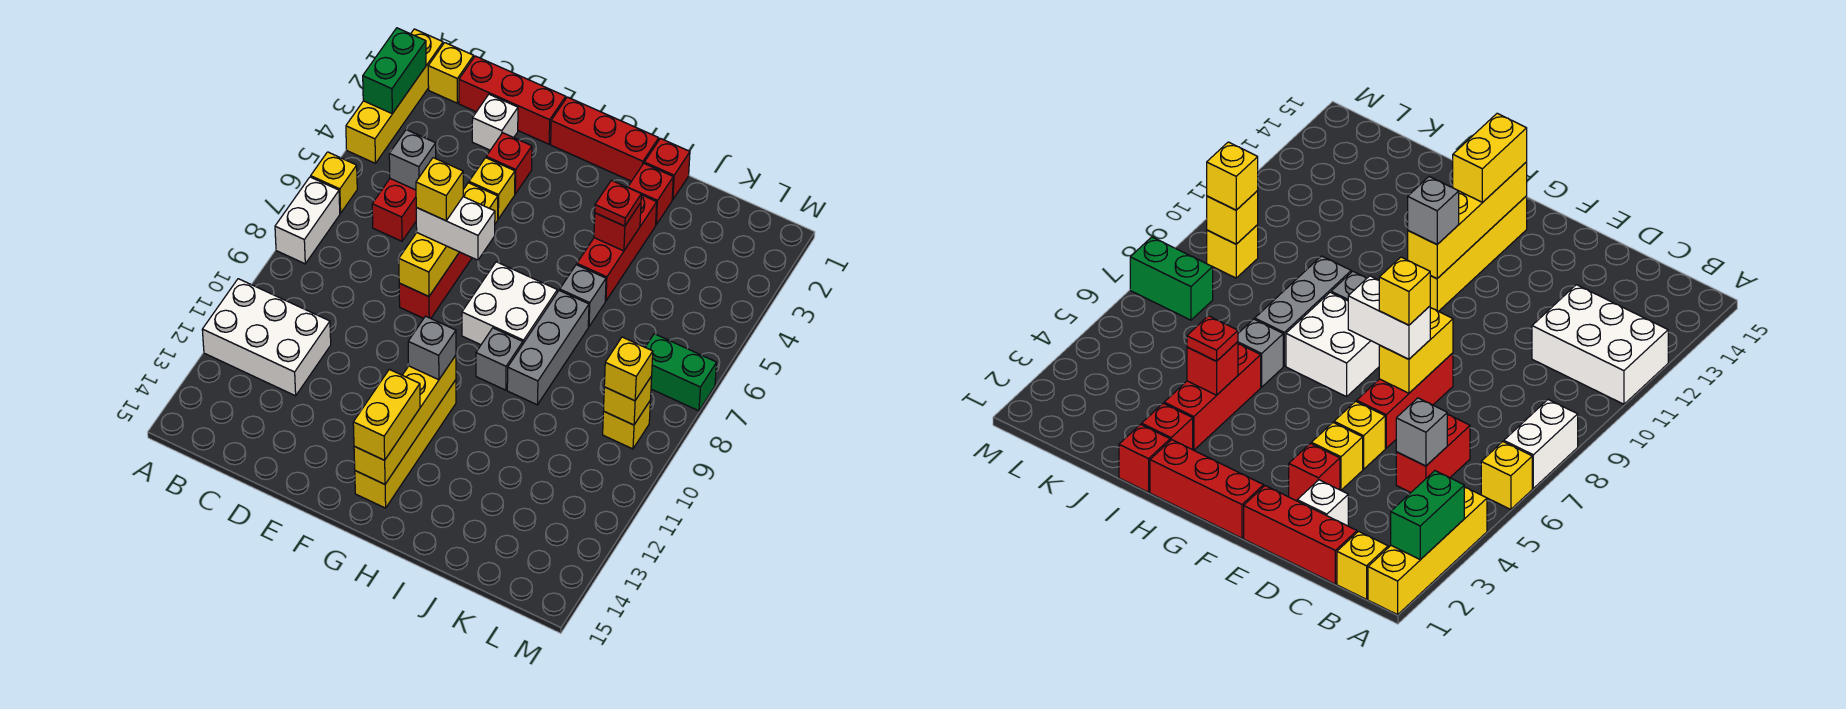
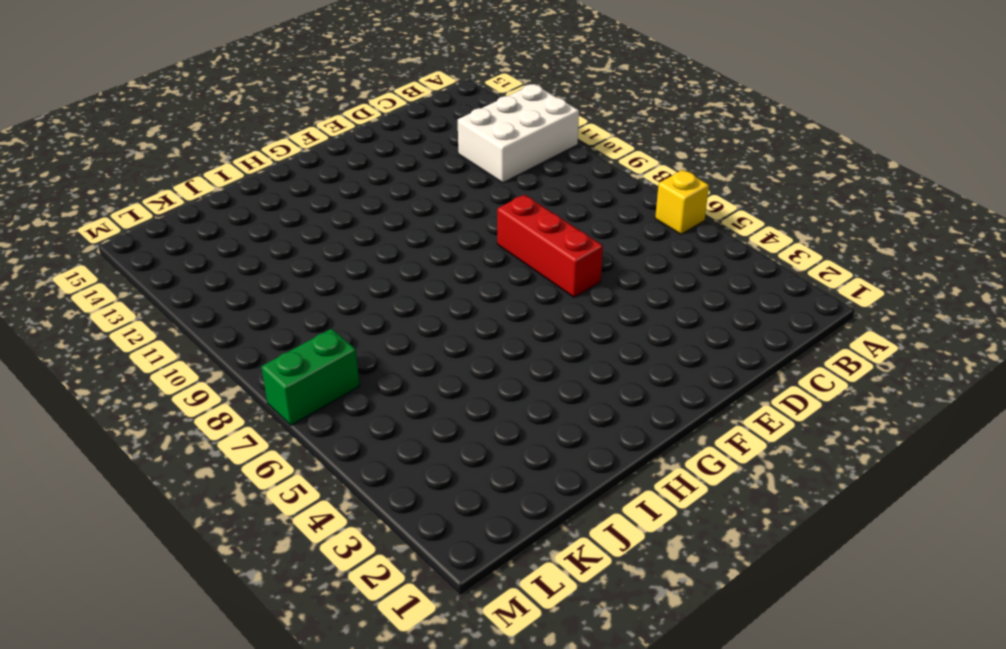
none -> yellow brick A1:A4 level 1
none -> white brick A7:A8 level 1
none -> yellow brick B1 level 1
none -> red brick C1:E1 level 1

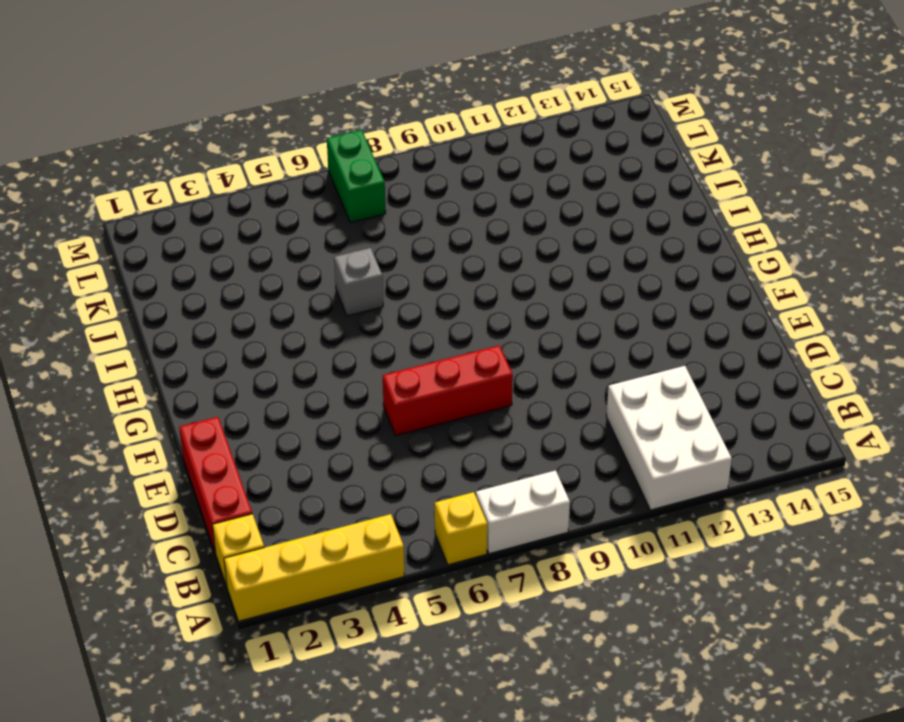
none -> red brick C5:C6 level 1
none -> white brick D2 level 1
none -> red brick E3 level 1
none -> yellow brick E4 level 1

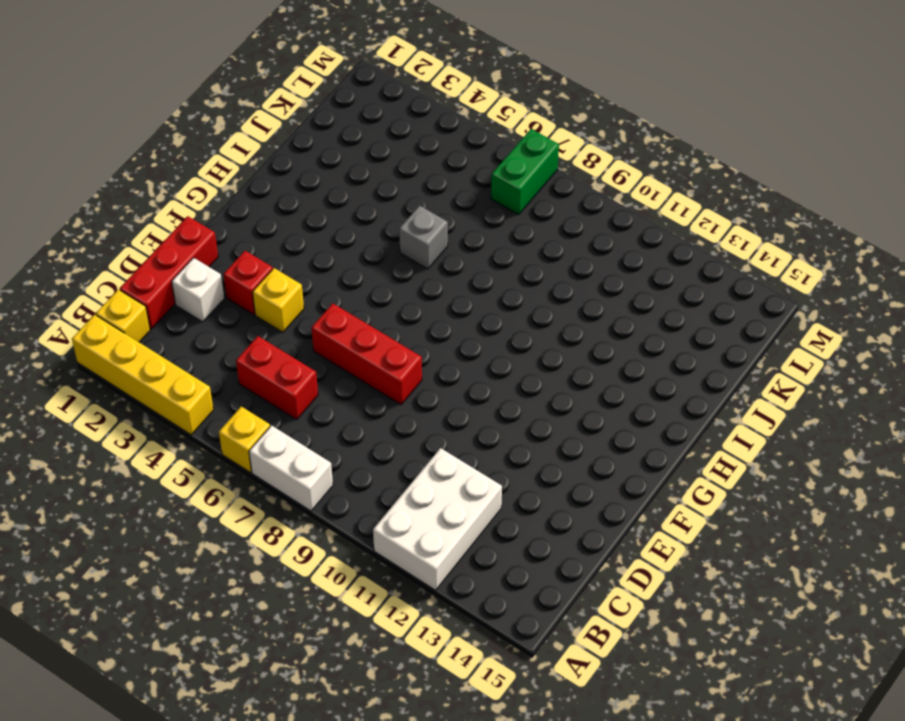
none -> yellow brick E5 level 1
none -> red brick F1:H1 level 1
none -> white brick G7:H8 level 1
none -> yellow brick G11:G14 level 1

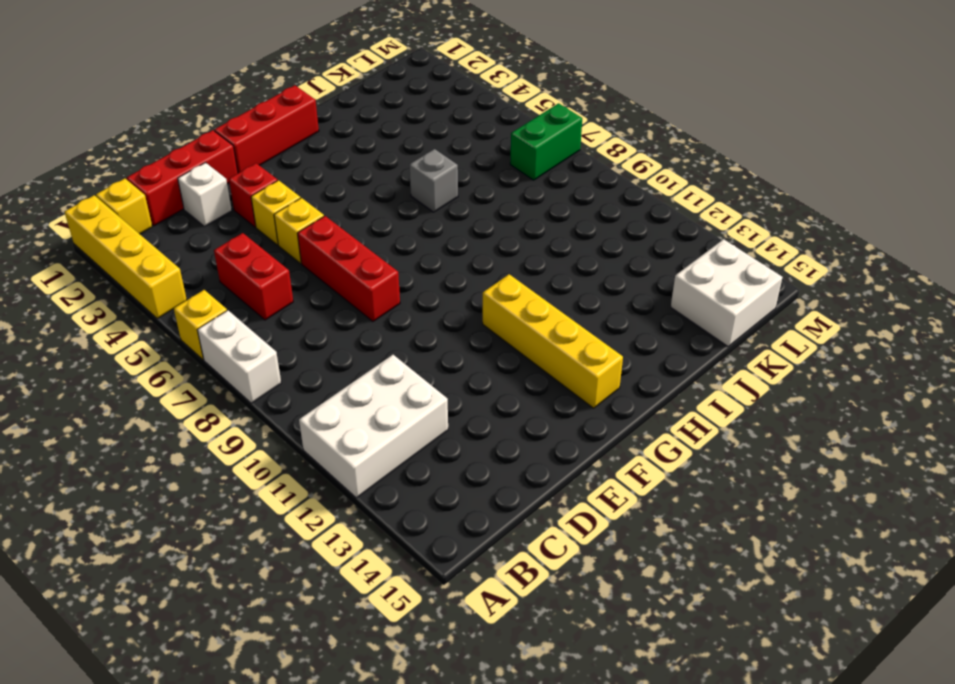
white brick K14:L15 level 1 -> white brick G7:H8 level 1
none -> grey brick H9 level 1
none -> red brick I1 level 1
none -> red brick I2 level 1
none -> red brick I3:I5 level 1

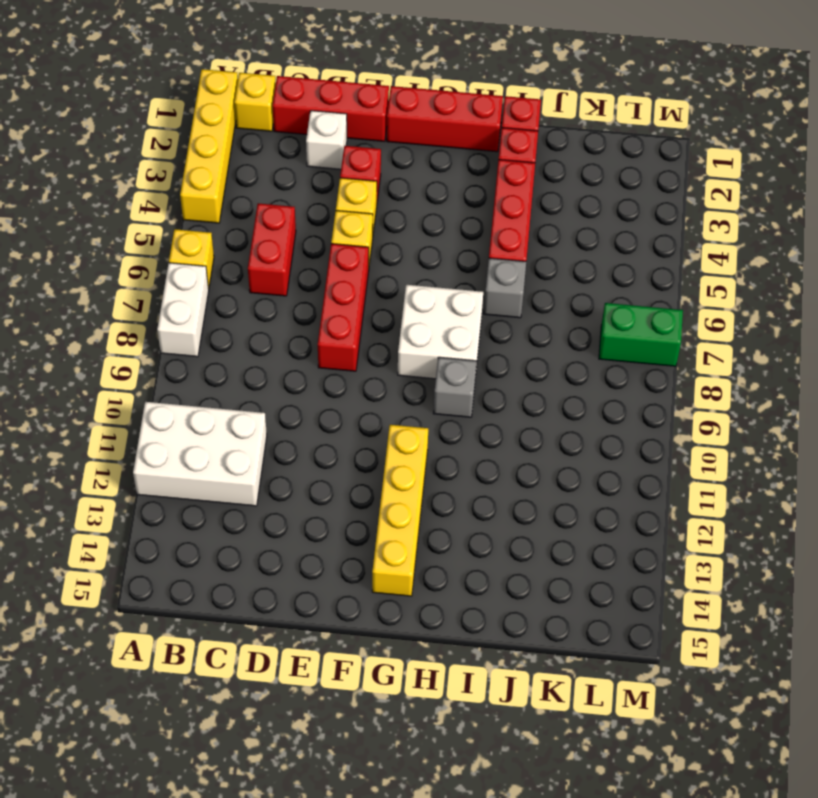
none -> grey brick I7:I9 level 1
none -> yellow brick L9 level 1
none -> green brick A2:A3 level 2
none -> grey brick C5 level 2

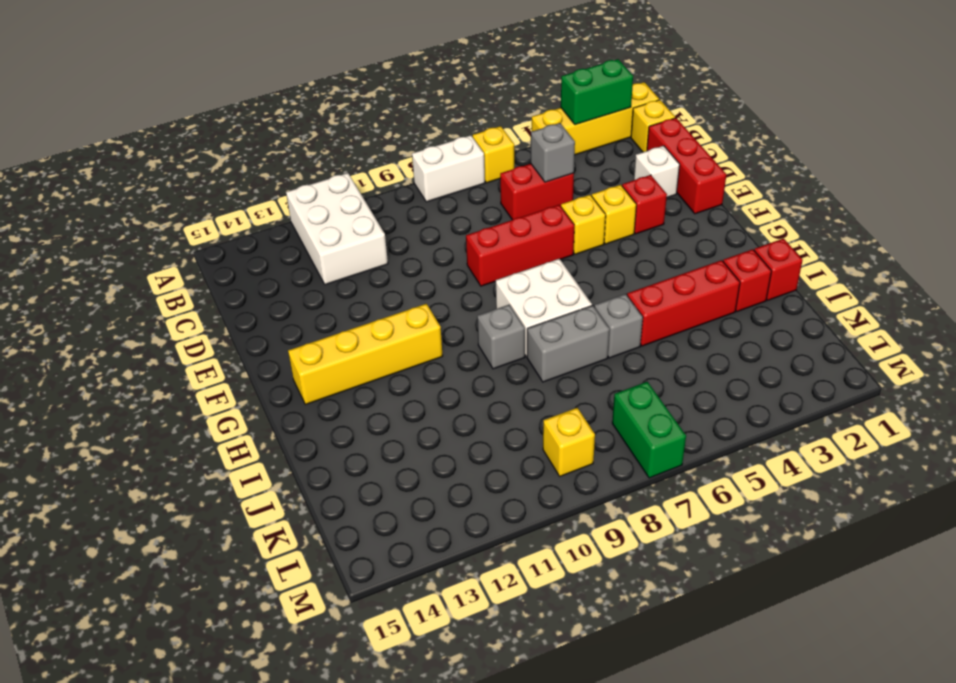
grey brick I7:I8 level 1 -> grey brick I7:I9 level 1
none -> red brick F1:H1 level 1
none -> yellow brick E7:E8 level 2
none -> yellow brick G11:G14 level 2
none -> red brick I4 level 2

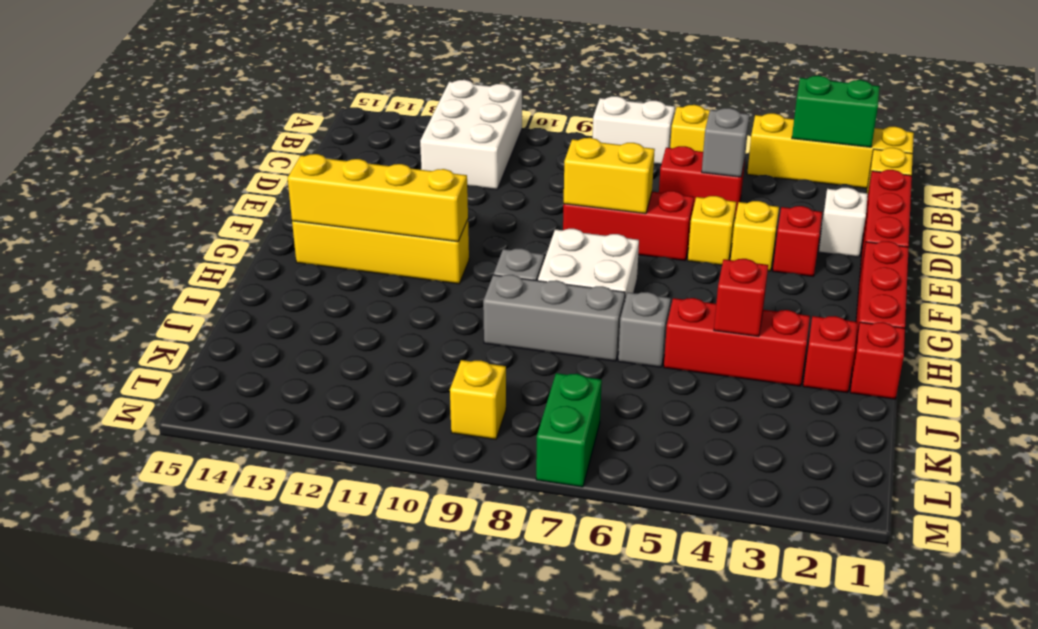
none -> yellow brick L9 level 2
none -> white brick E7:F7 level 3
none -> grey brick G11 level 3
none -> yellow brick G13:G14 level 3

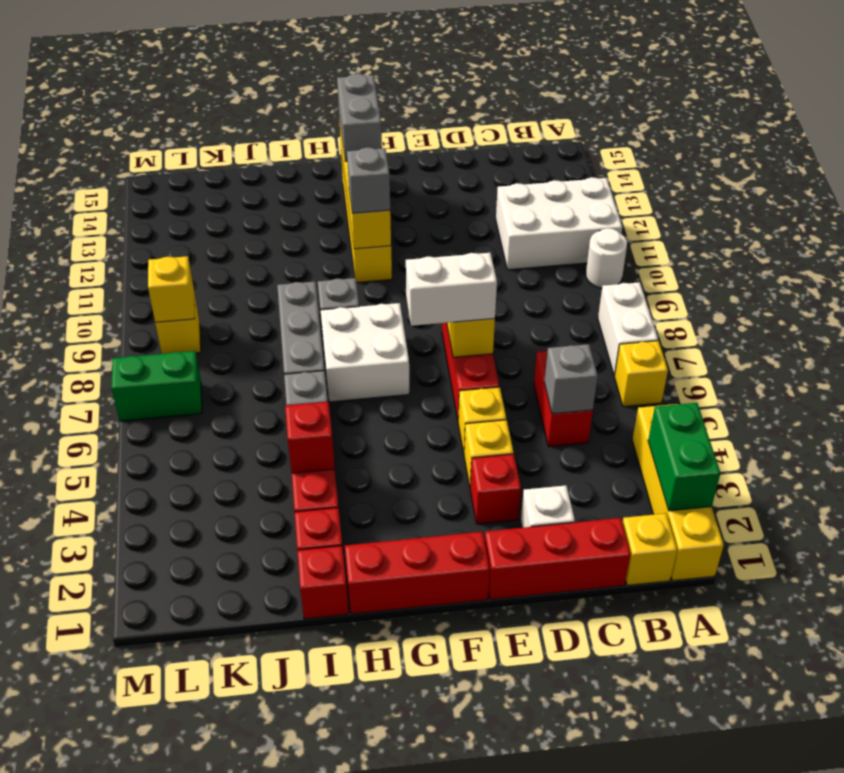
white round brick A10 level 1 -> none
grey brick G13:G14 level 3 -> yellow brick G13:G14 level 3
none -> red plate I4 level 3
none -> yellow brick L9 level 3
none -> yellow brick E7 level 4

